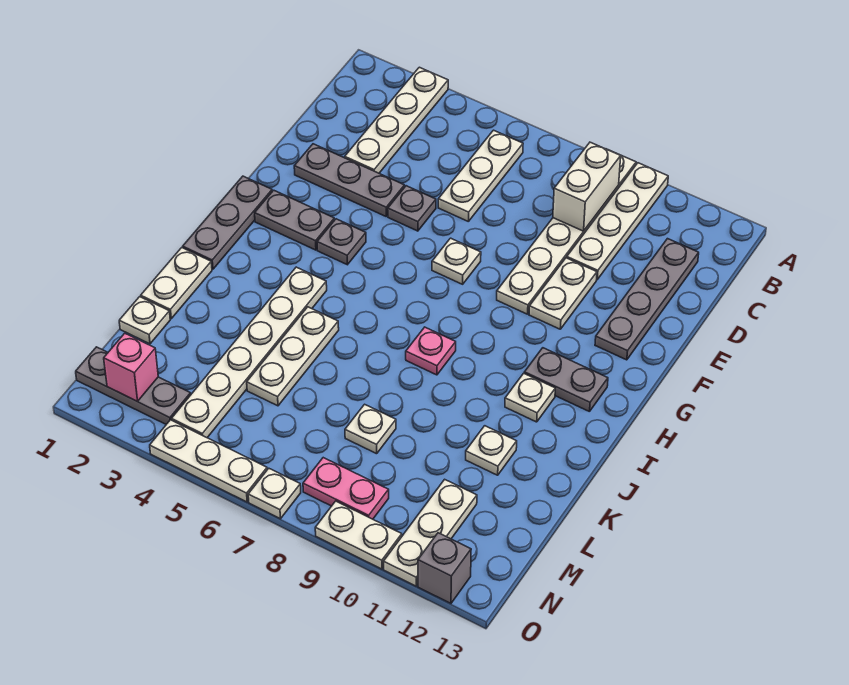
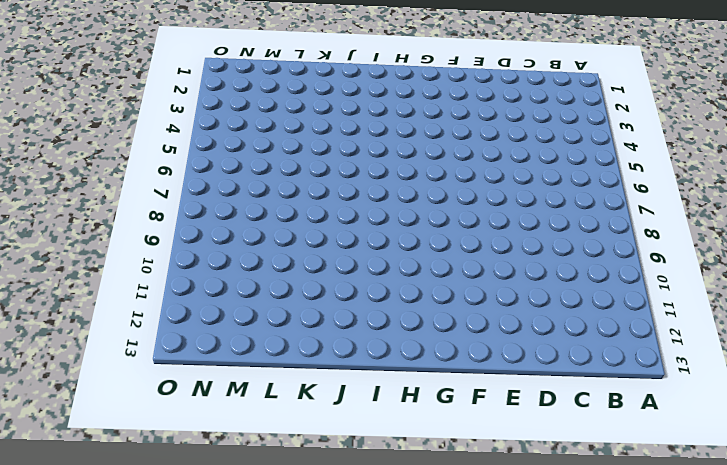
none -> white plate A3:D3 level 1
none -> white plate A9:F9 level 1
none -> white plate A10:D10 level 1
none -> white plate B6:D6 level 1

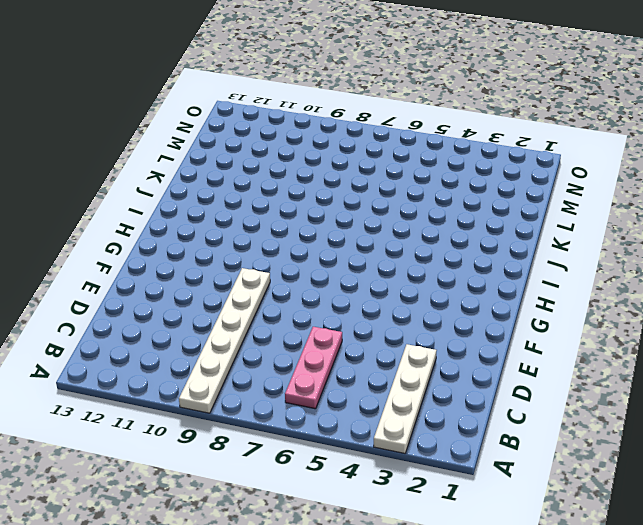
pink plate B6:D6 level 1 -> white plate B6:D6 level 1
none -> white plate A10:D10 level 1
none -> grey plate C12:F12 level 1
none -> grey plate E2:E4 level 1
none -> grey plate E5 level 1

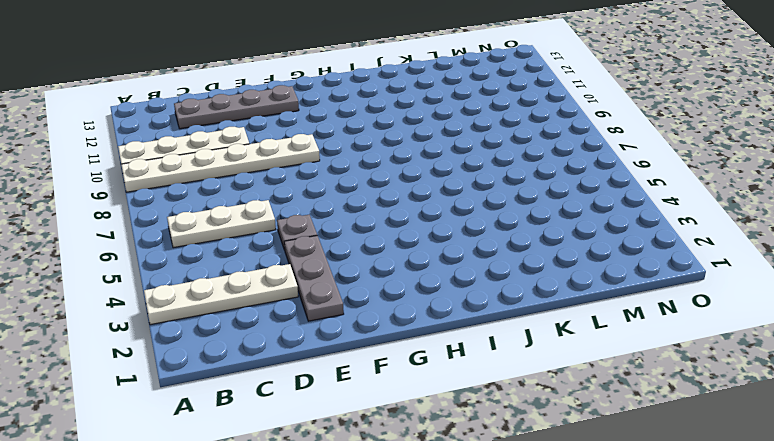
none -> white plate E10:F10 level 1
none -> white plate F7 level 1
none -> grey plate G1:I1 level 1
none -> grey plate G2:G3 level 1

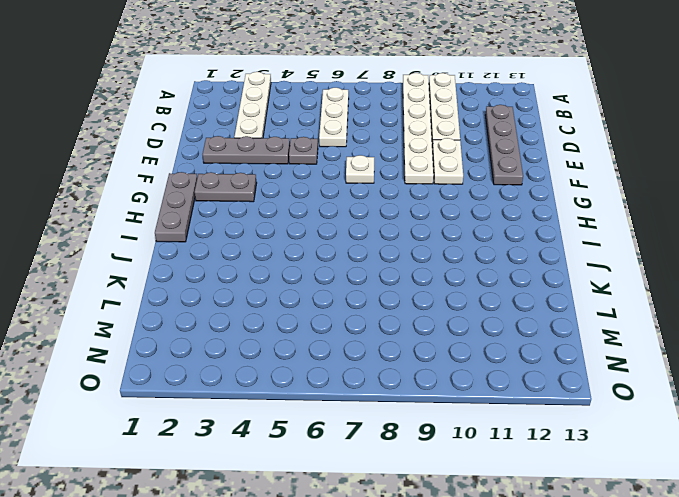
none -> grey plate G4 level 1
none -> grey plate H11:H12 level 1
none -> white plate I4:N4 level 1
none -> pink plate I8 level 1

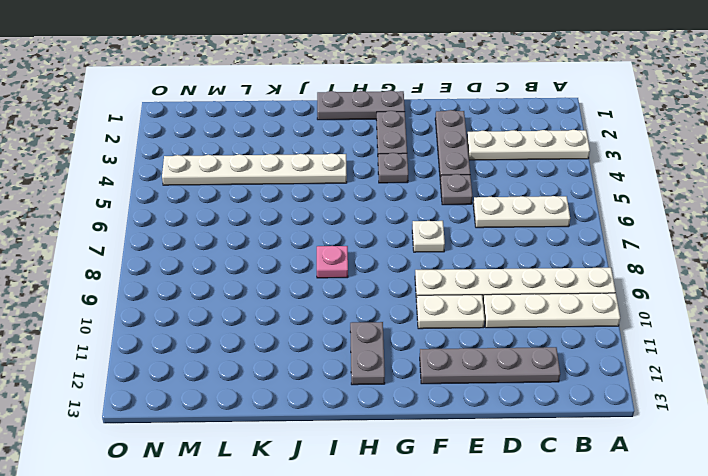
none -> white plate I11 level 1
none -> white plate J1:K1 level 1
none -> white plate J5:L5 level 1
none -> white plate K11 level 1

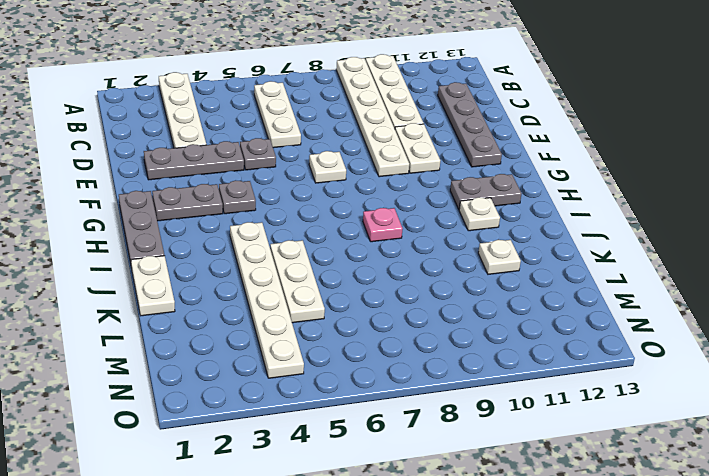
none -> white plate L1 level 1
none -> white plate L8 level 1
none -> white plate M11:O11 level 1
none -> grey plate N1:N3 level 1

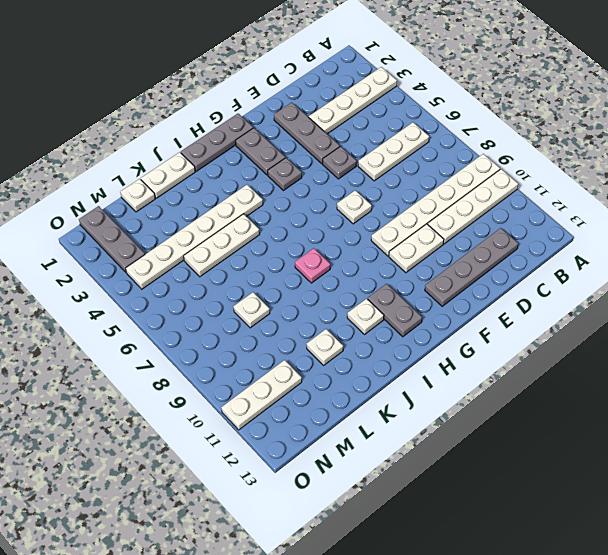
none -> pink plate N8:N9 level 1
none -> white plate O4:O6 level 1
none -> white plate O7 level 1
none -> white plate O9:O10 level 1

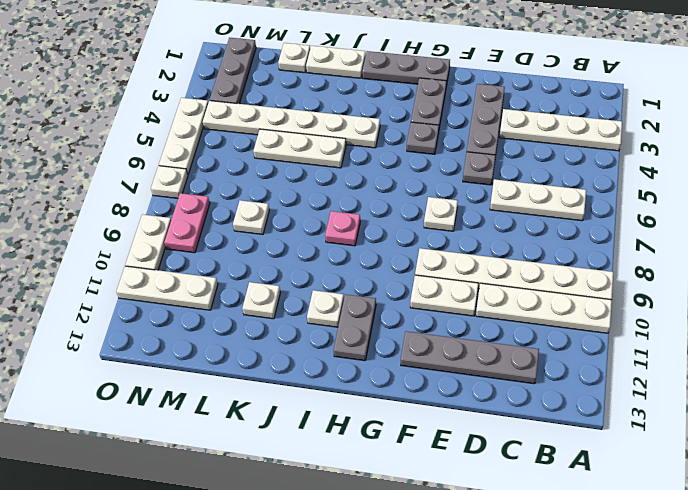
none -> grey brick O12 level 1
none -> white brick B9:C9 level 2
none -> pink brick N2 level 2

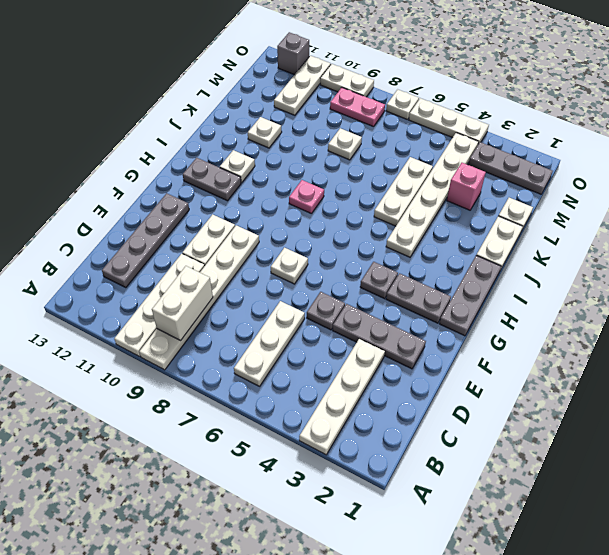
pink brick L3 level 1 -> pink brick N2 level 2

